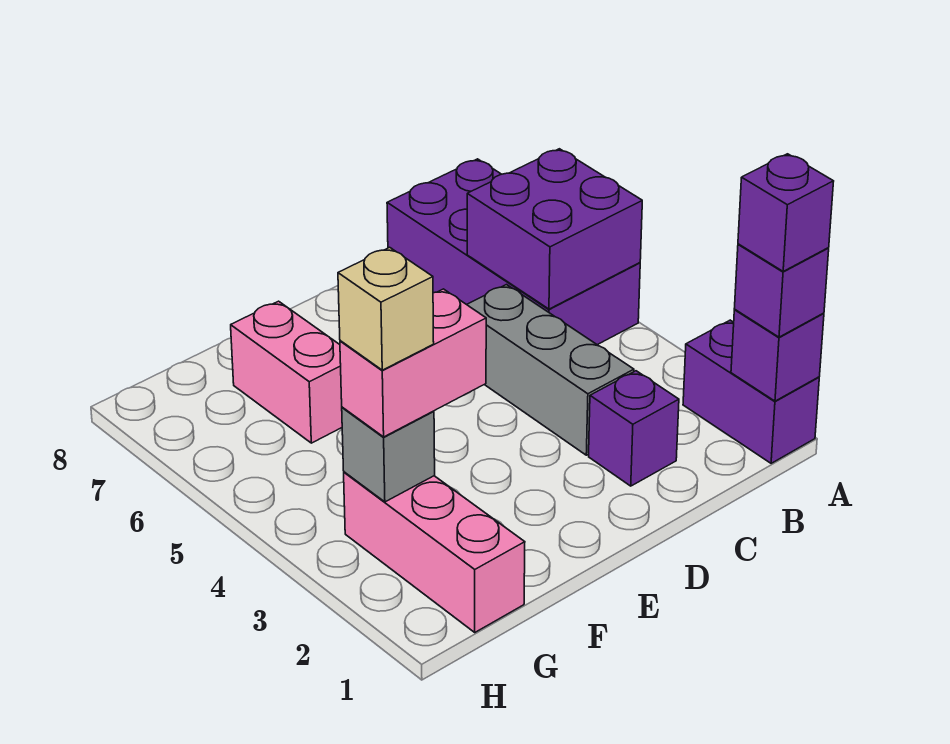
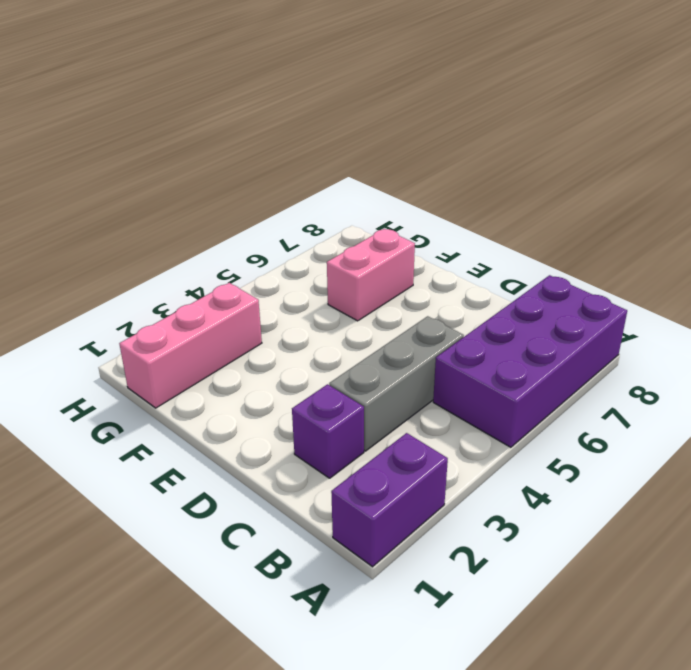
none -> purple brick A1 level 2
none -> purple brick A5:B6 level 2
none -> grey brick G3 level 2

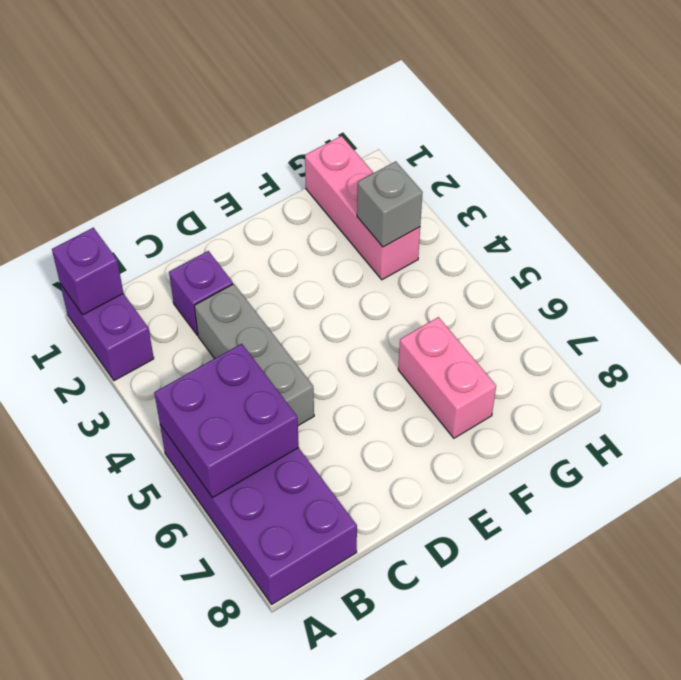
none -> purple brick A1 level 3
none -> pink brick F3:G3 level 3
none -> purple brick A1 level 4

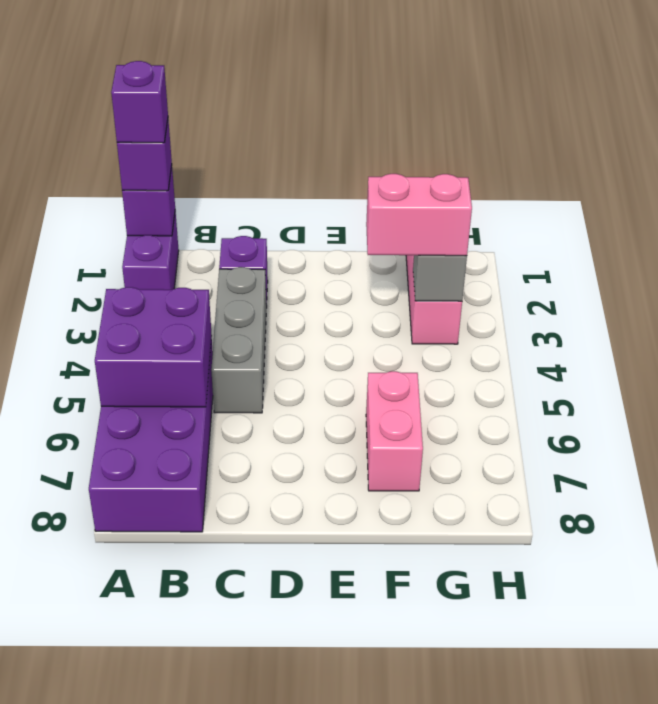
none -> tan brick G3 level 4

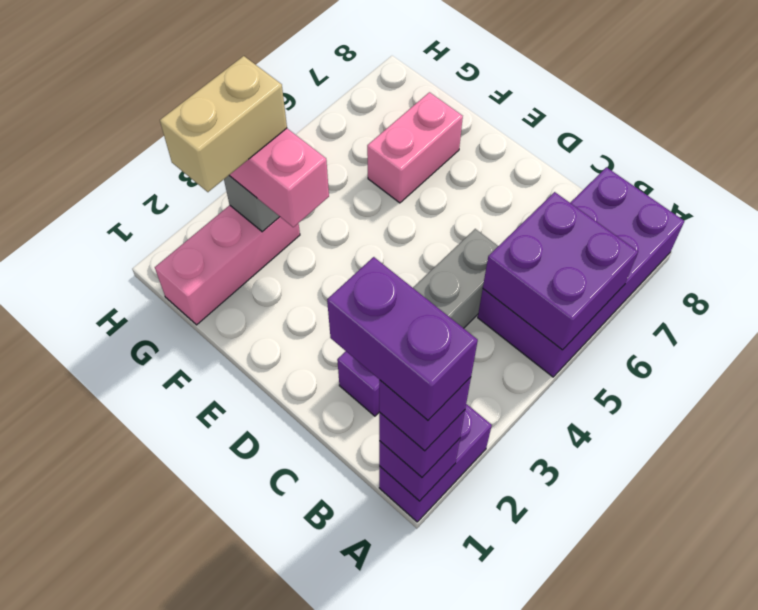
purple brick A1:B1 level 5 -> none
tan brick G2:G3 level 4 -> tan brick G3 level 4

